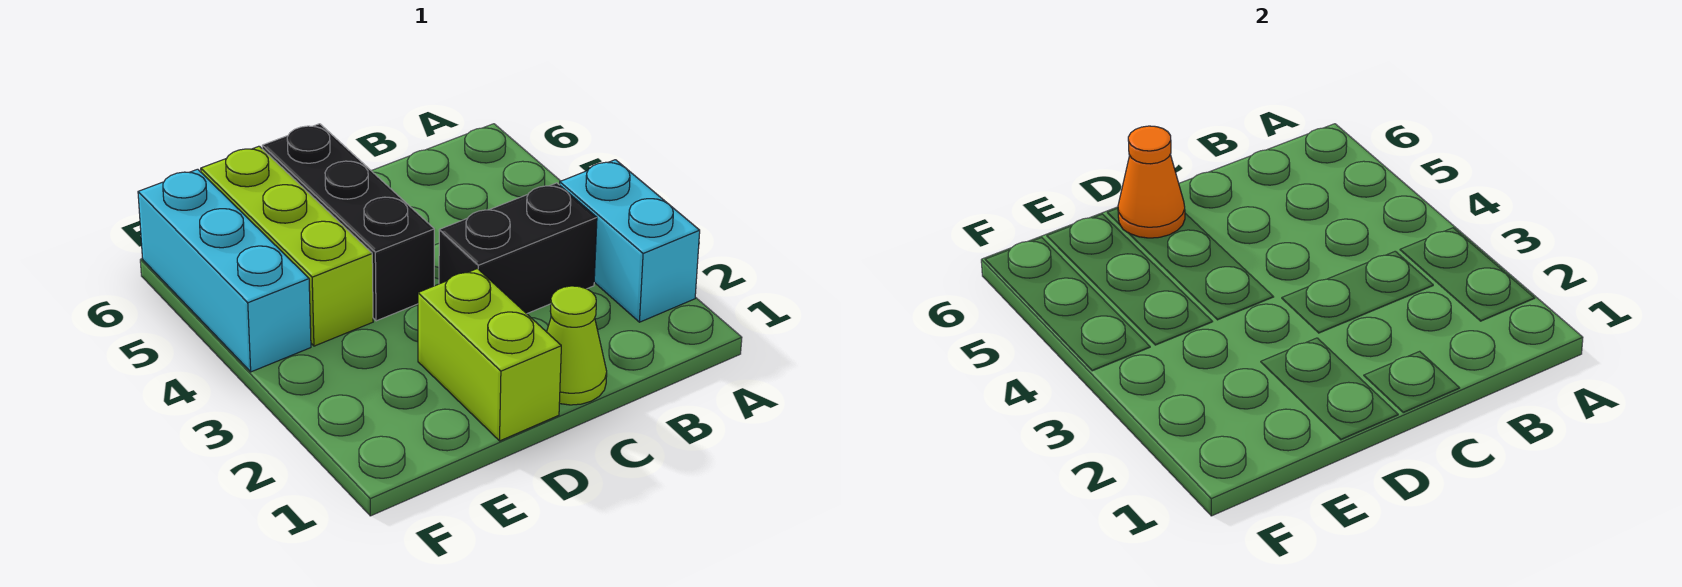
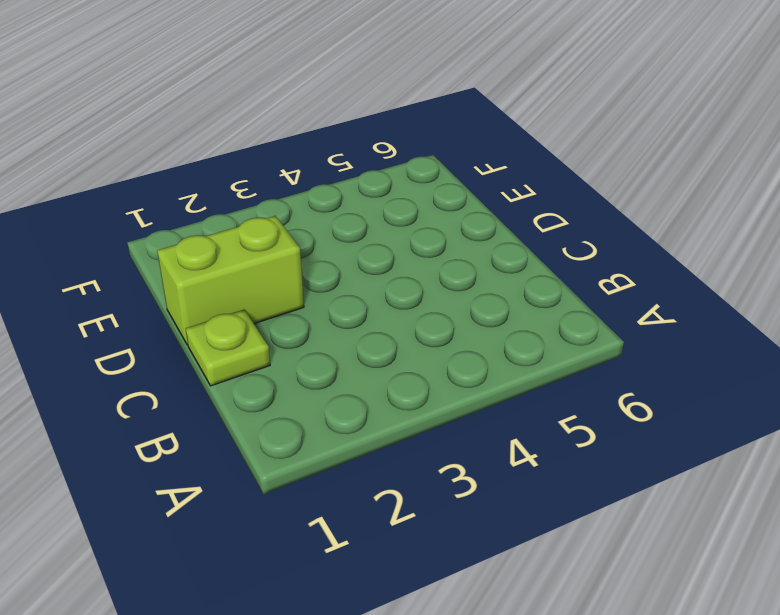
lime plate C1 level 1 -> lime cone C1 level 1
none -> cyan brick A2:A3 level 1
none -> black brick B3:C3 level 1

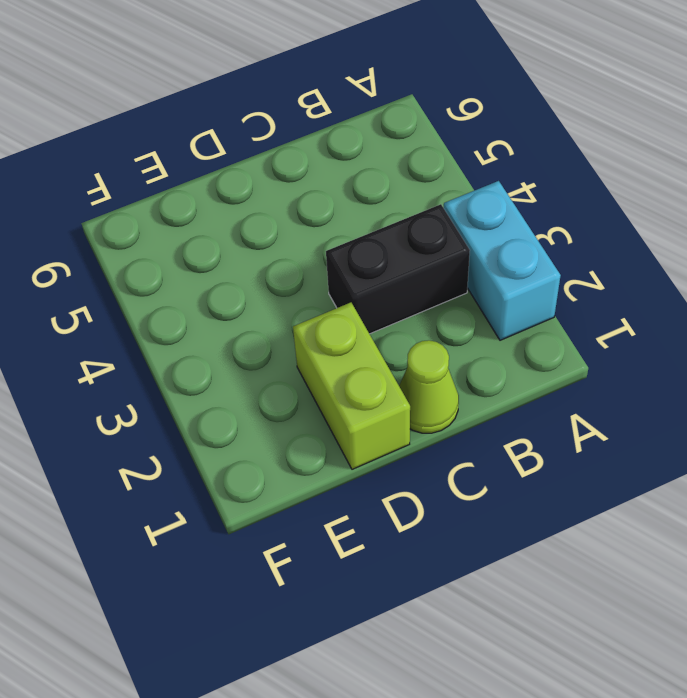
none -> black brick D4:D6 level 1
none -> lime brick E4:E6 level 1

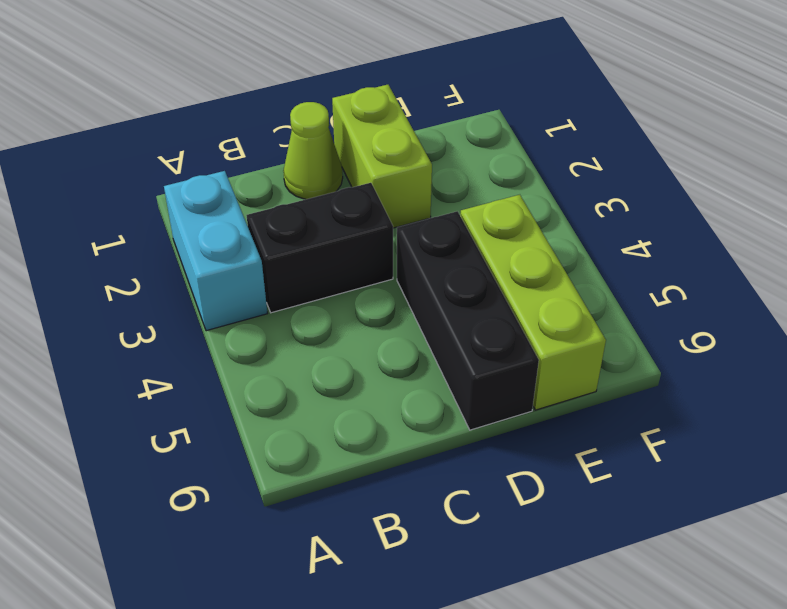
none -> cyan brick F4:F6 level 1
none -> orange cone D6 level 2

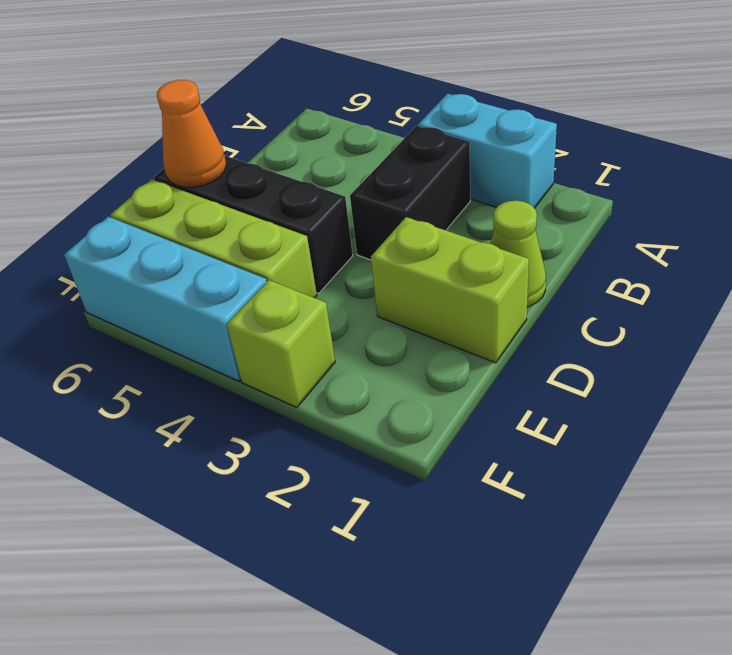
lime brick F3 level 1 -> none

